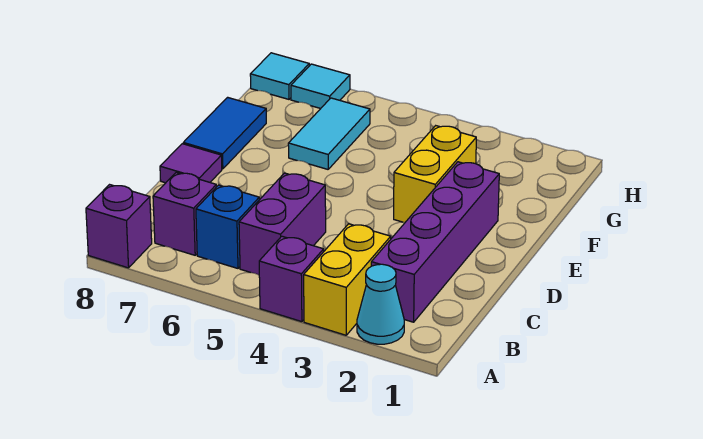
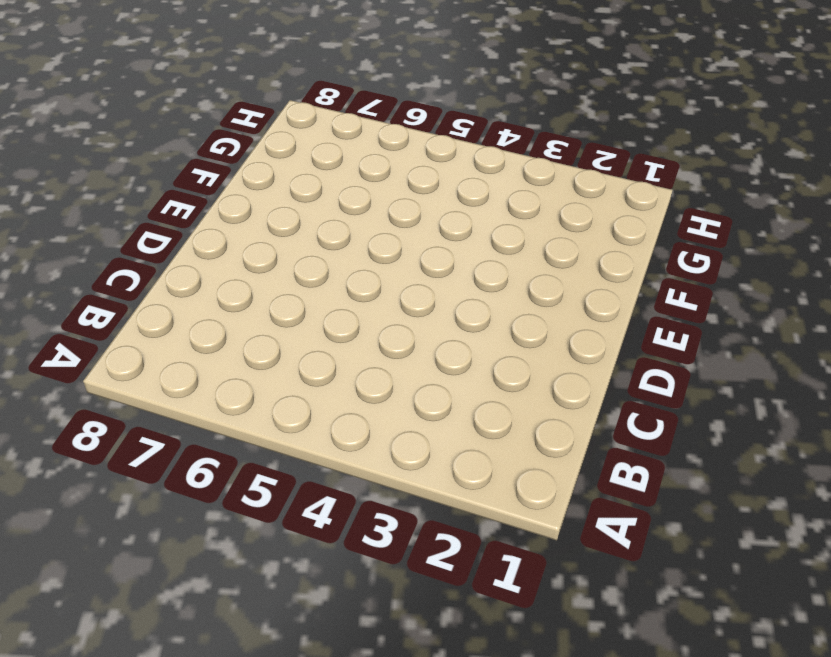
none -> cyan cone A2 level 1
none -> yellow brick A3:B3 level 1
none -> purple brick A4 level 1

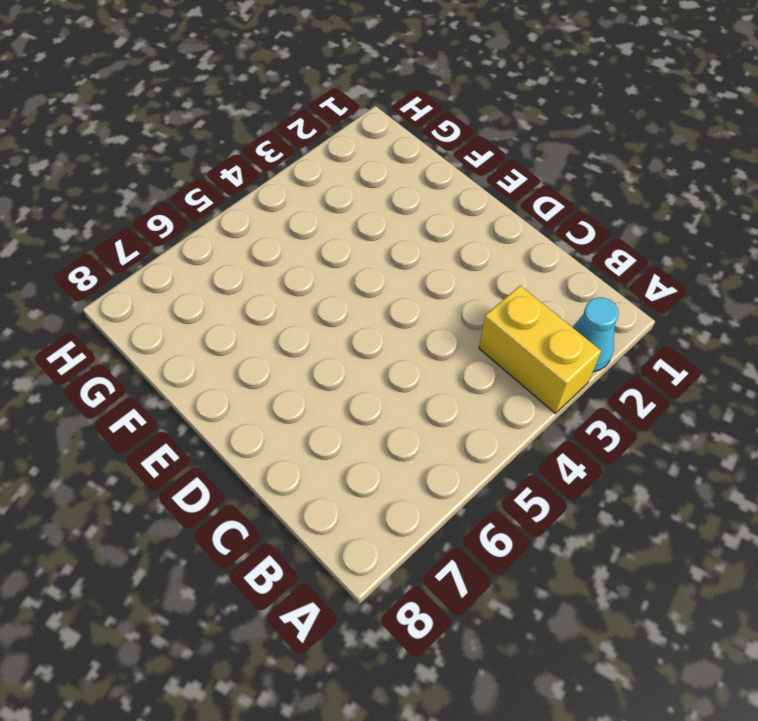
none -> purple brick A4 level 1
none -> purple brick A8 level 1
none -> purple brick B2:E2 level 1

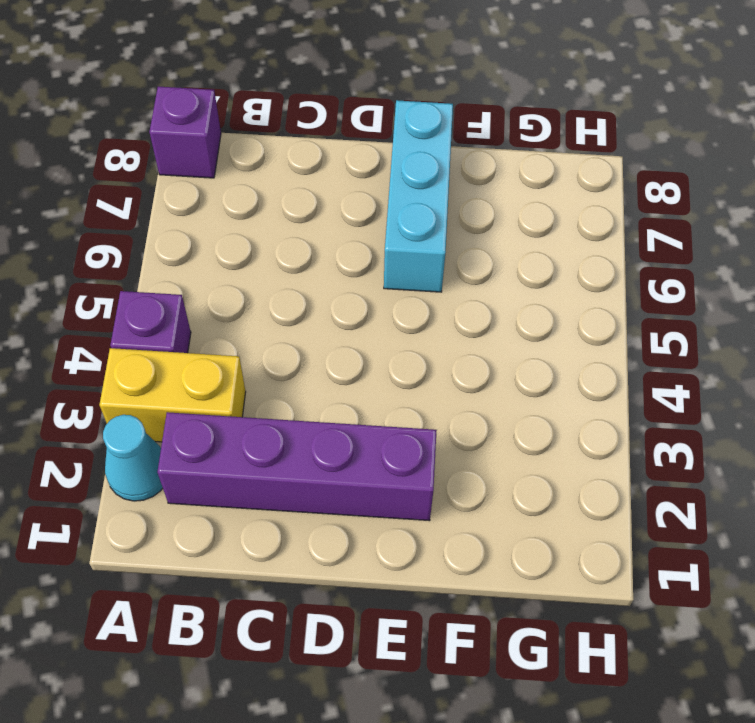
cyan brick E6:E8 level 1 -> blue tile E8:F8 level 1
none -> purple brick B5:C5 level 1
none -> blue brick B6 level 1
none -> purple brick B7 level 1

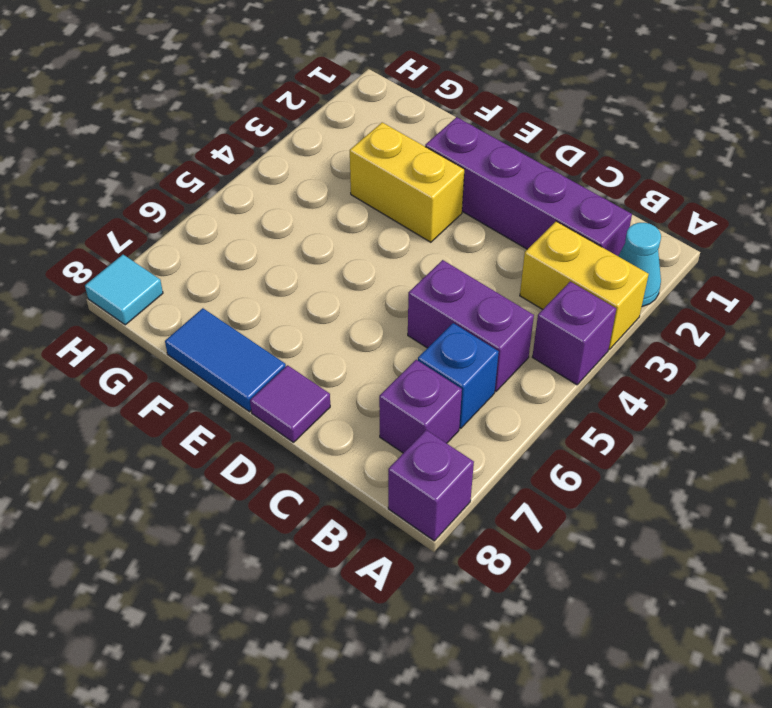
none -> cyan tile F6:G6 level 1
none -> cyan tile H7 level 1

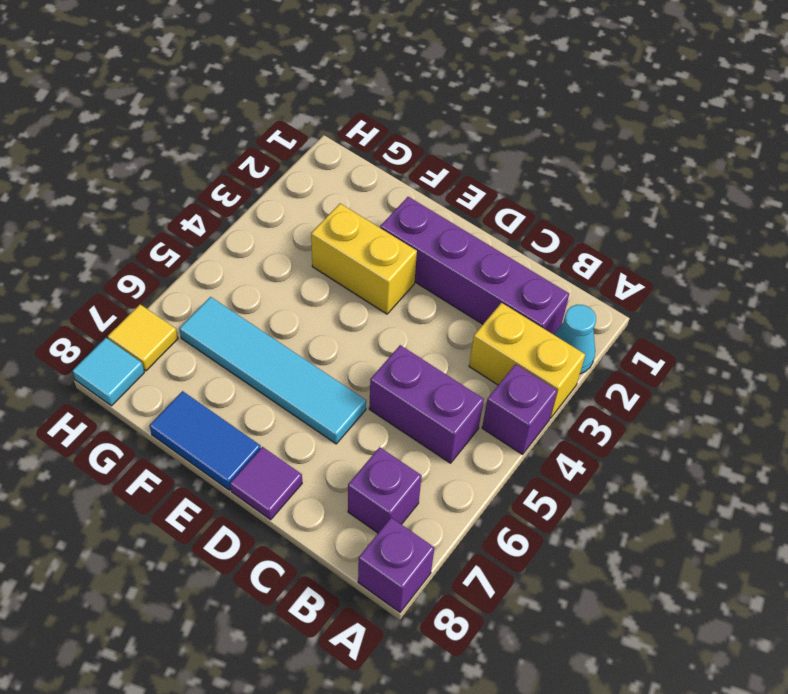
cyan tile D6:G6 level 1 -> cyan tile F6:G6 level 1
yellow tile H7 level 1 -> cyan tile H7 level 1
none -> blue brick B6 level 1

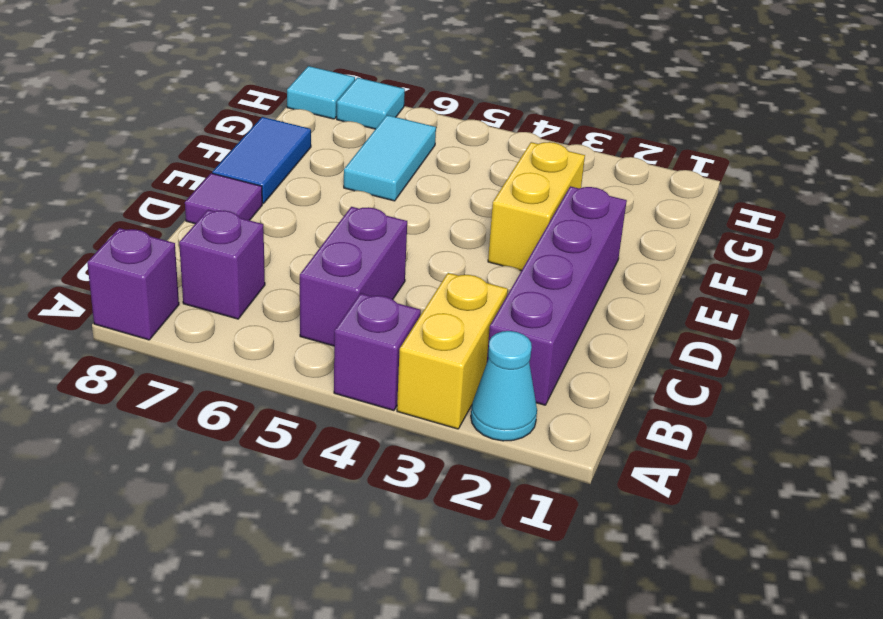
none -> blue brick B6 level 1

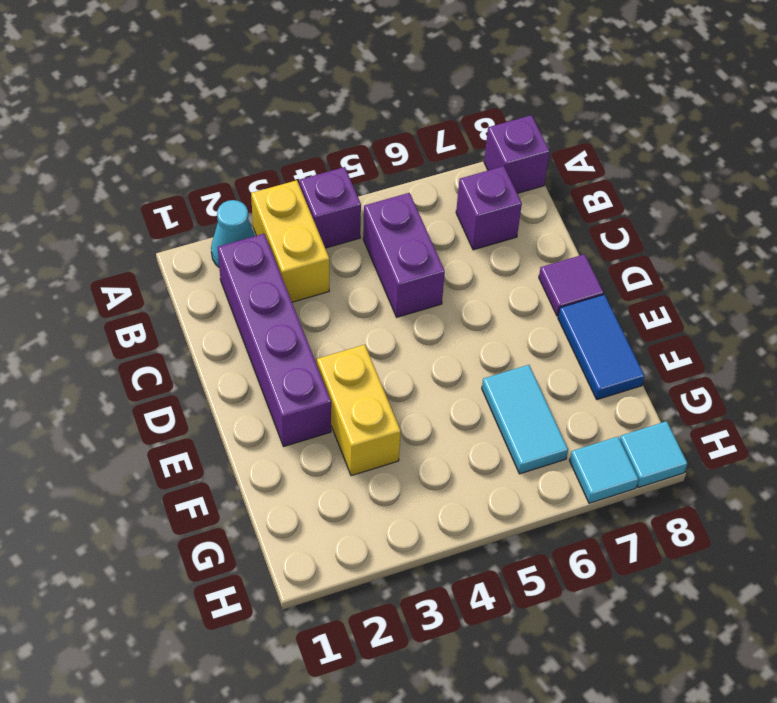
none -> blue brick B6 level 1

